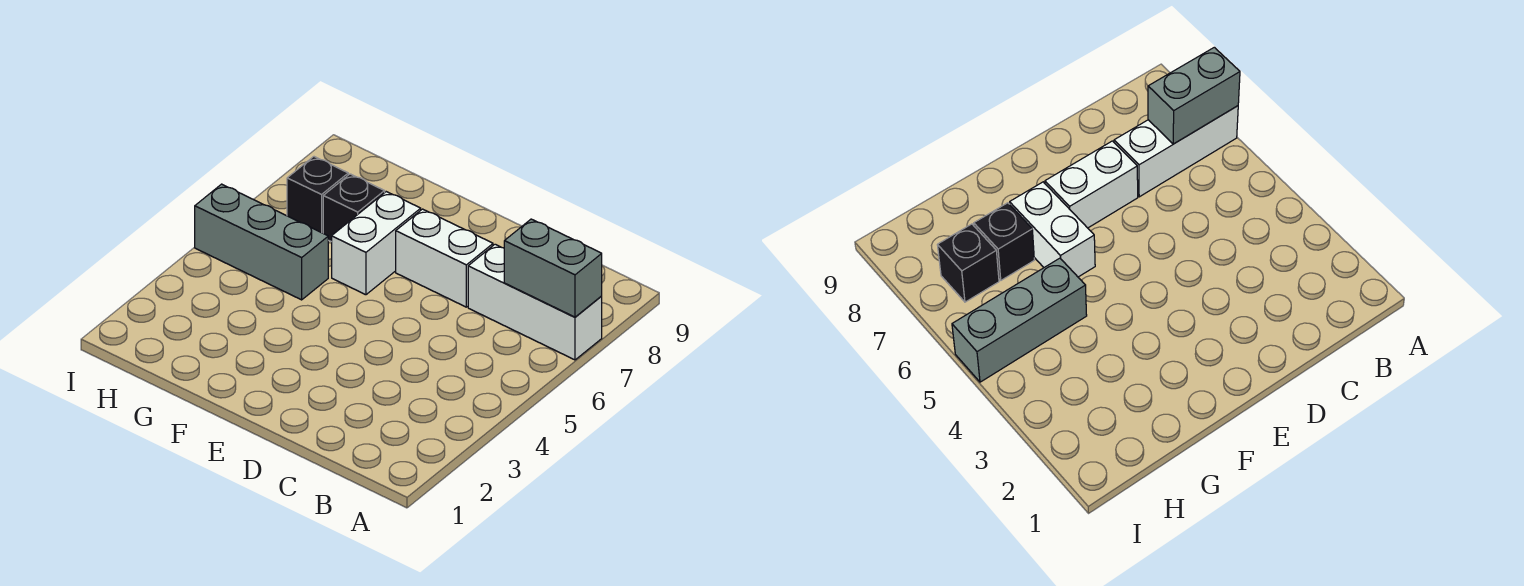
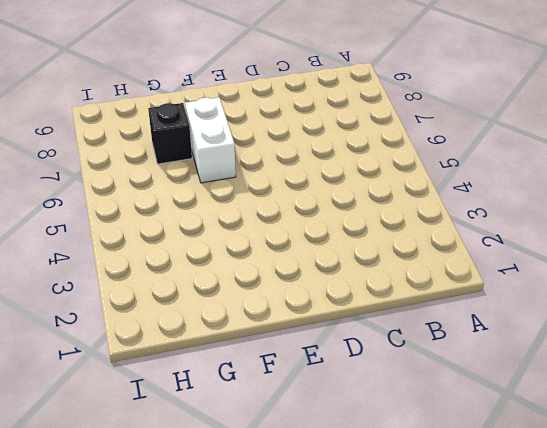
none -> white brick A7:C7 level 1
none -> white brick D7:E7 level 1

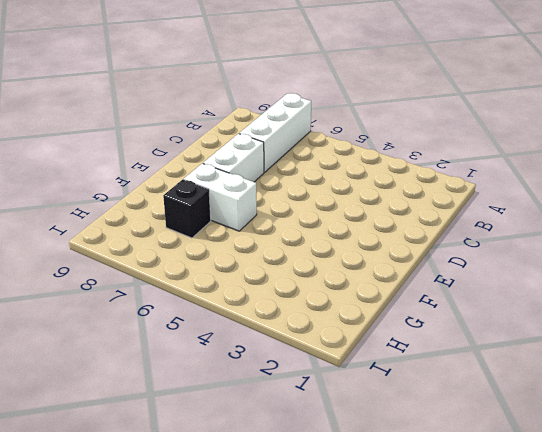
none -> grey brick G5:I5 level 1
none -> black brick H7 level 1

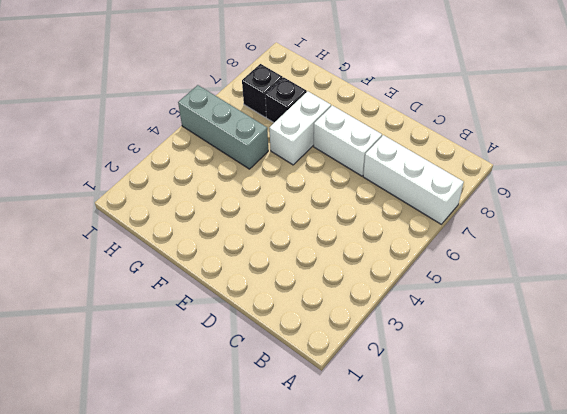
none -> grey brick A7:B7 level 2

